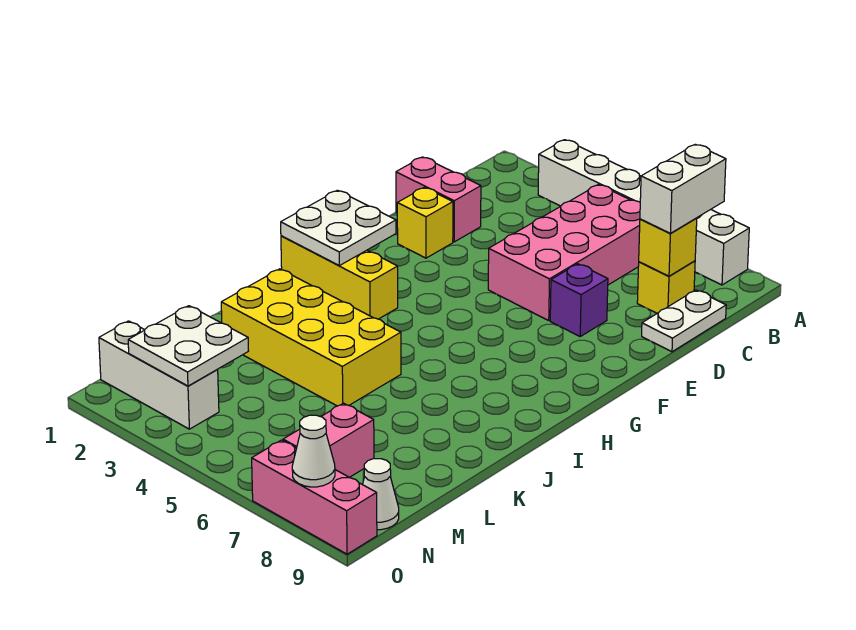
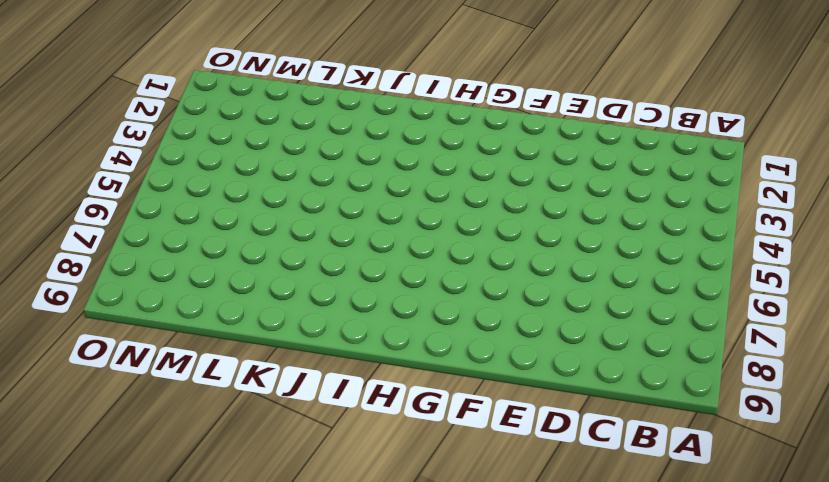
none -> white brick A3:A8 level 1
none -> pink brick B5:E6 level 1
none -> yellow brick C8 level 1

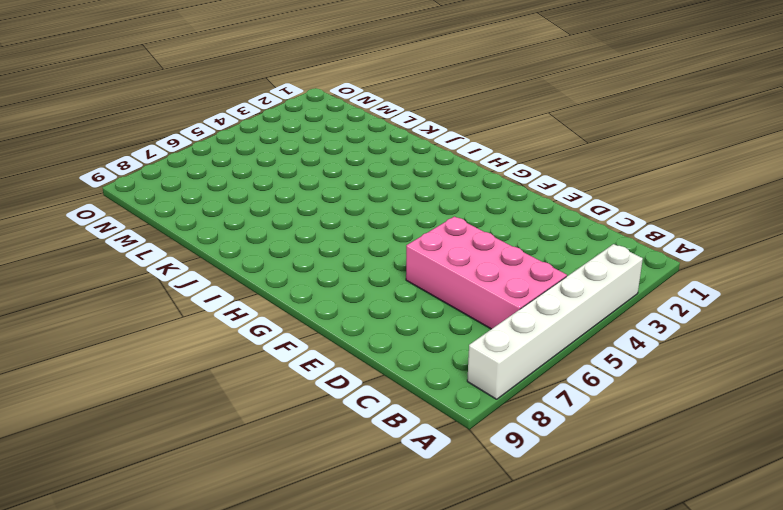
none -> yellow brick C8 level 1
none -> white plate C9:D9 level 1
none -> pink brick D1:D2 level 1

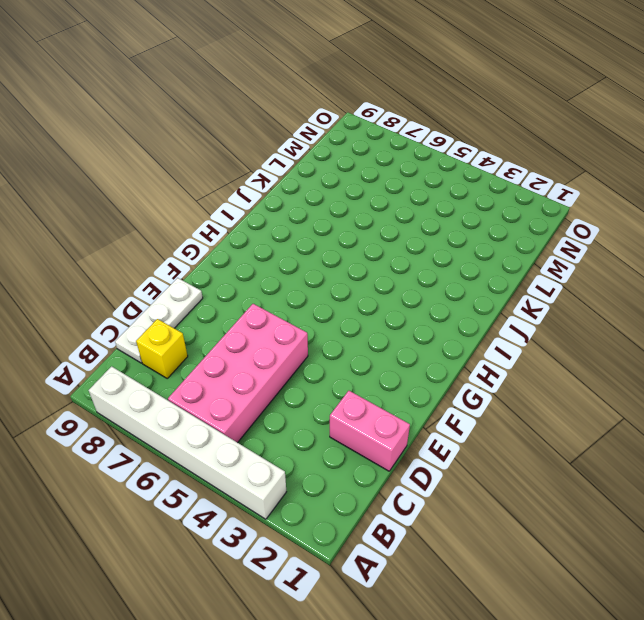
white plate C9:E9 level 1 -> white plate C9:D9 level 1
none -> yellow brick E2 level 1
none -> purple brick E7 level 1
none -> yellow brick H1:H3 level 1

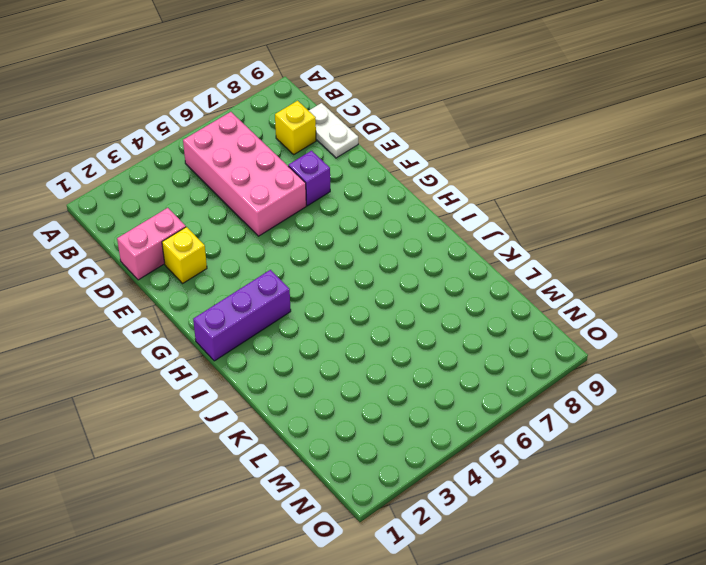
purple brick H1:H3 level 1 -> yellow brick H1:H3 level 1
none -> white brick A3:A8 level 1
none -> yellow brick J2:K5 level 1
none -> pink brick M7:N7 level 1

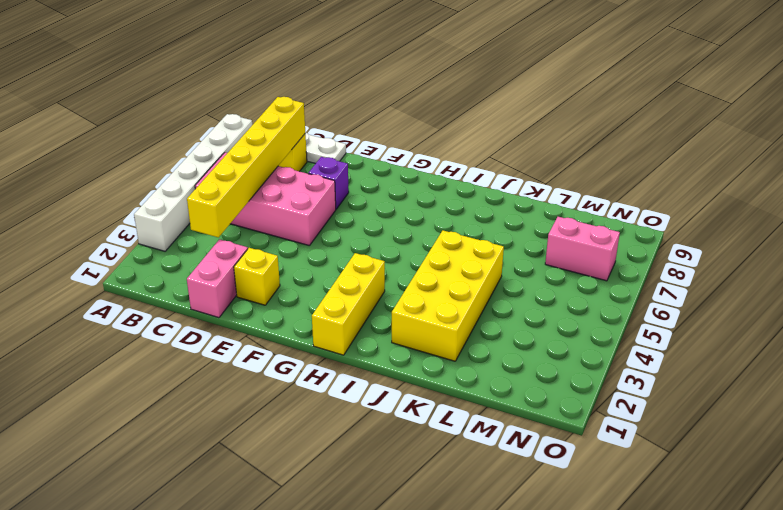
yellow brick C3:C8 level 2 -> yellow brick C8 level 2
none -> white brick N1:N3 level 1
none -> white cone N9 level 1
none -> pink brick O7:O9 level 1

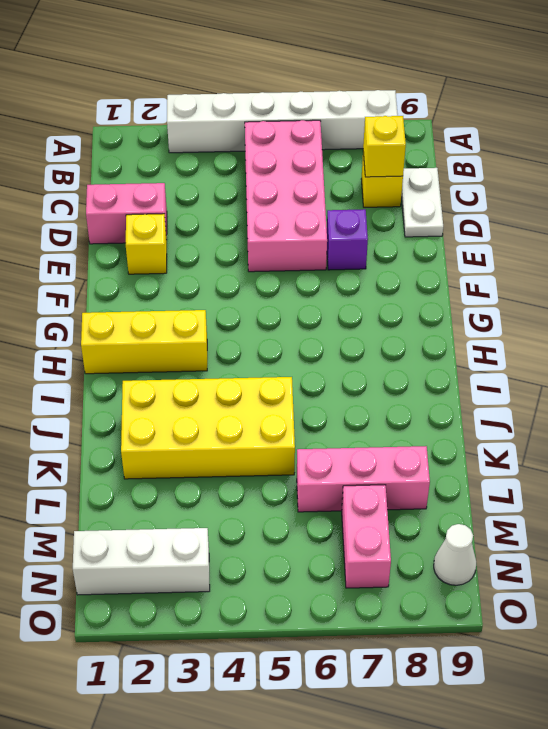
pink brick L6:L8 level 1 -> pink brick O7:O9 level 1
none -> white plate G1:H2 level 2
none -> white plate M2:N3 level 2
none -> white cone O8 level 2

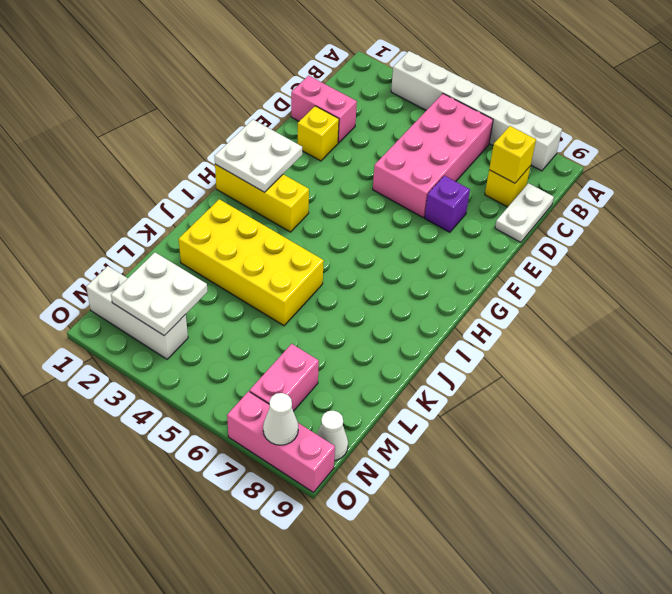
none -> white brick B8:C8 level 3

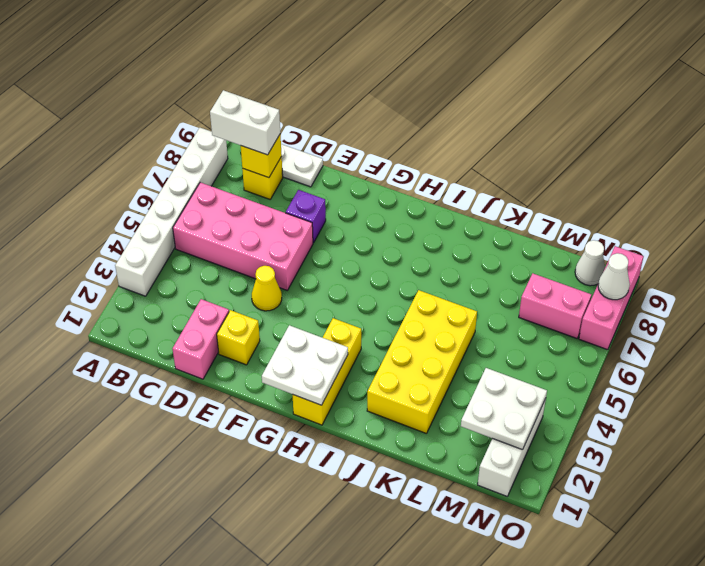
yellow cone E4 level 1 -> none

